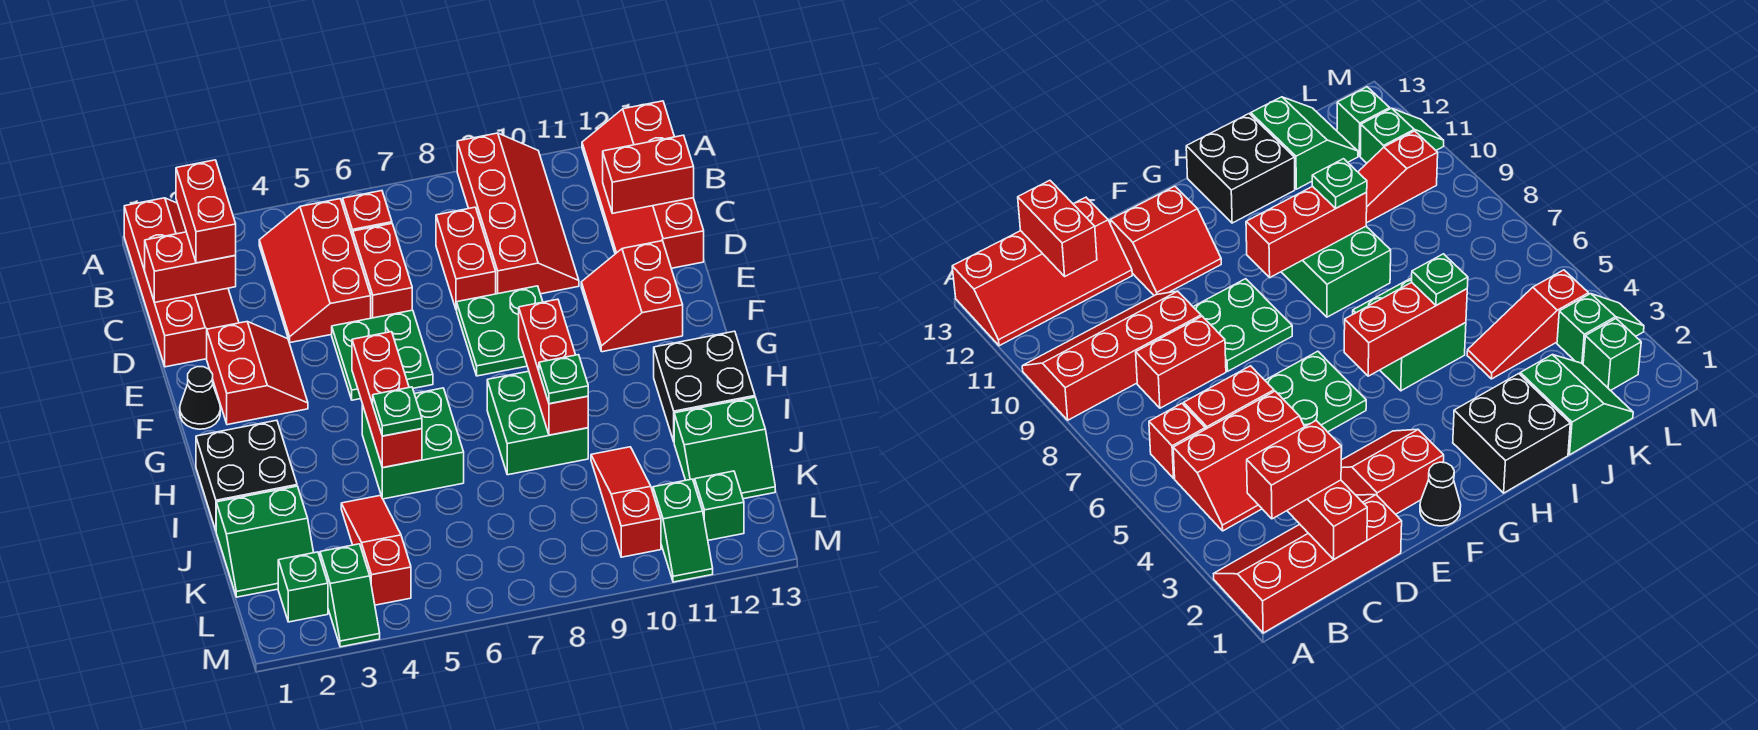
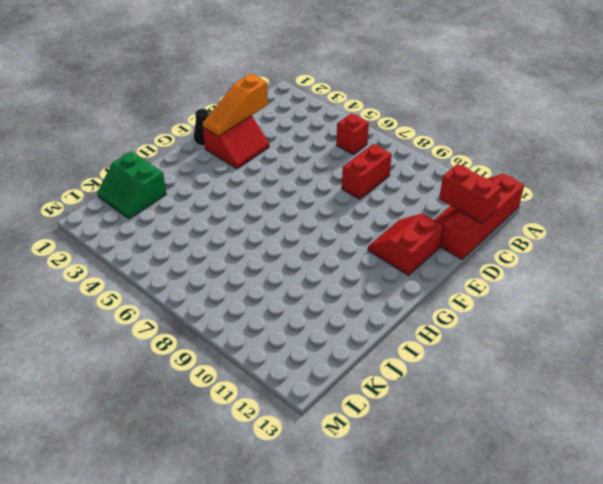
orange slope D2:F2 level 2 top D -> none
none -> red slope A1:D2 level 1 top 1
none -> red slope A9:D10 level 1 top 9
none -> red slope B4:D5 level 1 top 5
none -> red brick C6:D6 level 1

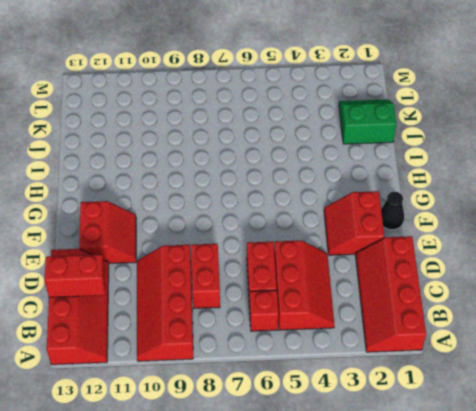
none -> green plate E5:F6 level 1
none -> green plate E8:F9 level 1
none -> black brick H1:I2 level 1
none -> green brick H5:I6 level 1

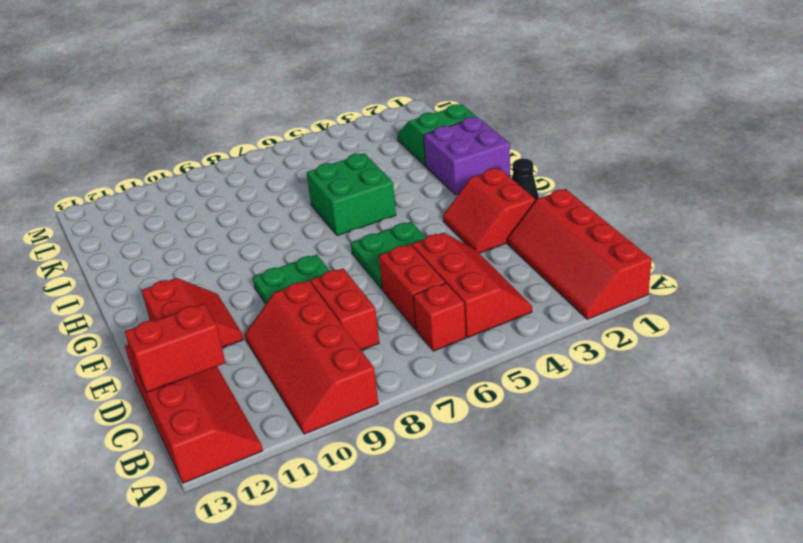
purple brick H1:I2 level 1 -> black brick H1:I2 level 1
none -> green brick H8:I9 level 1
none -> black brick H12:I13 level 1
none -> red slope J4:L4 level 1 top L
none -> red slope J10:L10 level 1 top L

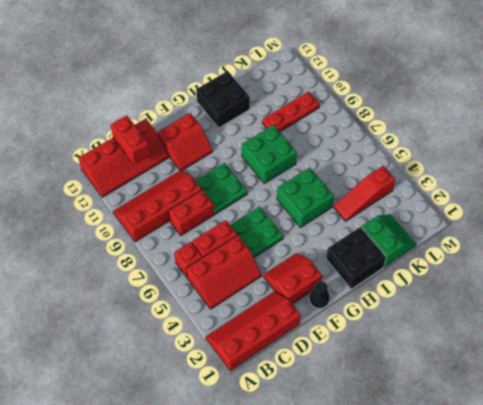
red plate J10:L10 level 1 -> red slope J10:L10 level 1 top L
none -> green slope J12:K13 level 1 top J
none -> green brick L2 level 1
none -> green slope L3:M3 level 1 top L
none -> green slope L11:M11 level 1 top L

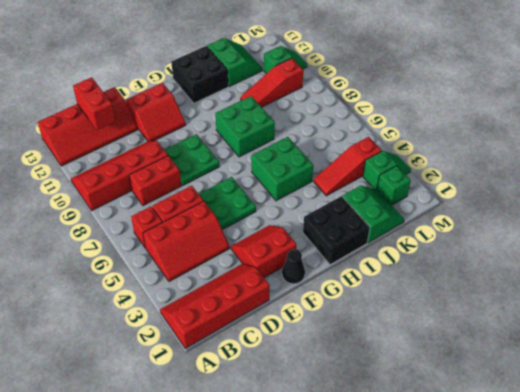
none -> green brick L12 level 1
none -> red brick C1:C2 level 2
none -> red brick G5:I5 level 2
none -> red brick G9:I9 level 2

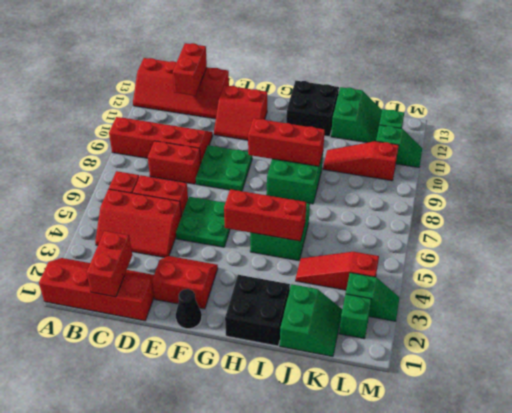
none -> red brick B2:C2 level 3
none -> green plate I5 level 3
none -> green plate I9 level 3

